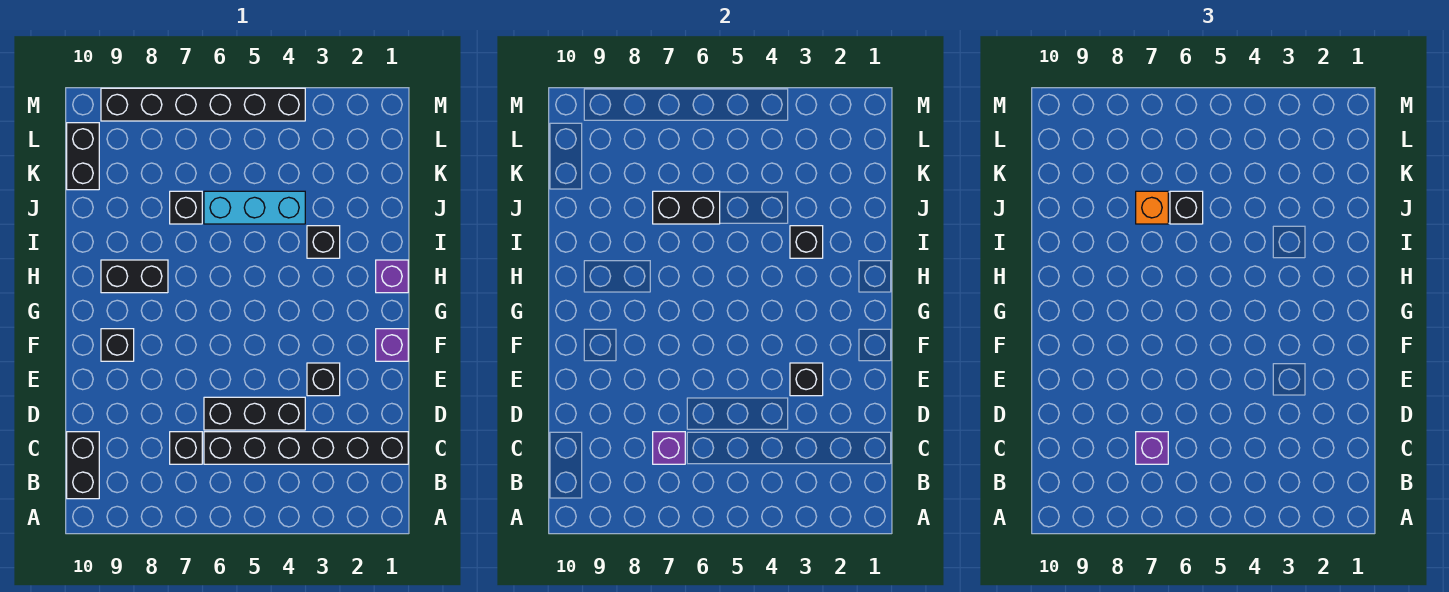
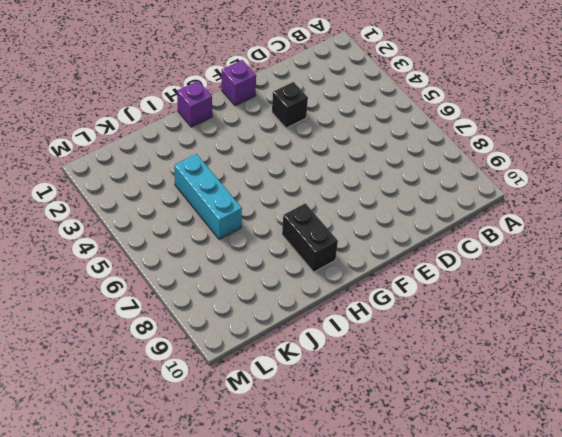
none -> black brick B10:C10 level 1
none -> black brick C1:C6 level 1
none -> black brick C7 level 1

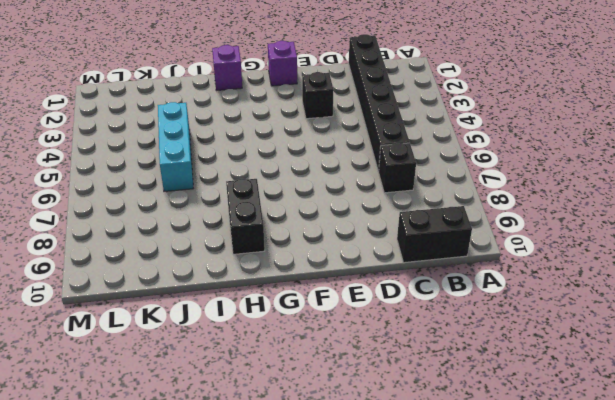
none -> black brick D4:D6 level 1
none -> black brick F9 level 1
none -> black brick I3 level 1

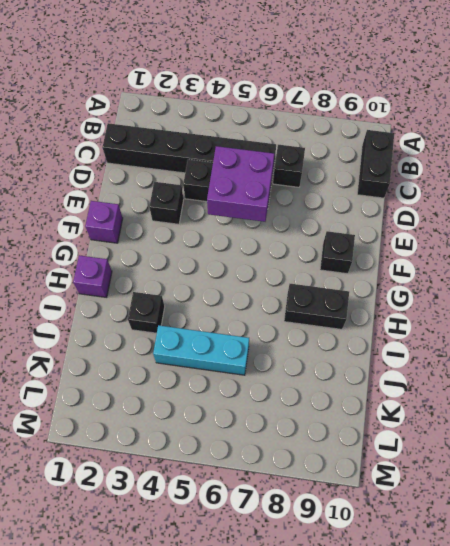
purple brick D5:E6 level 2 -> none
none -> black brick J7 level 1
none -> black brick K10:L10 level 1
none -> black brick M4:M9 level 1

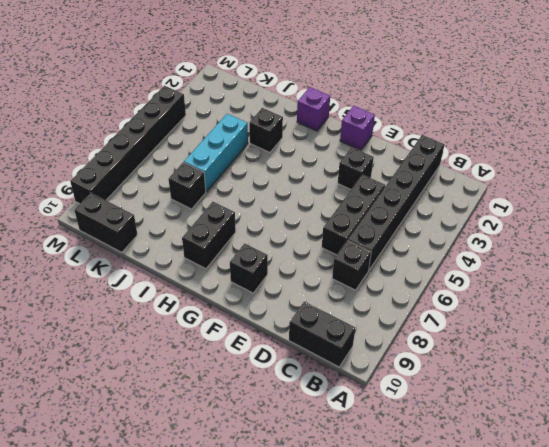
none -> purple brick C7 level 2
none -> black brick E3 level 2
none -> black brick I3 level 2

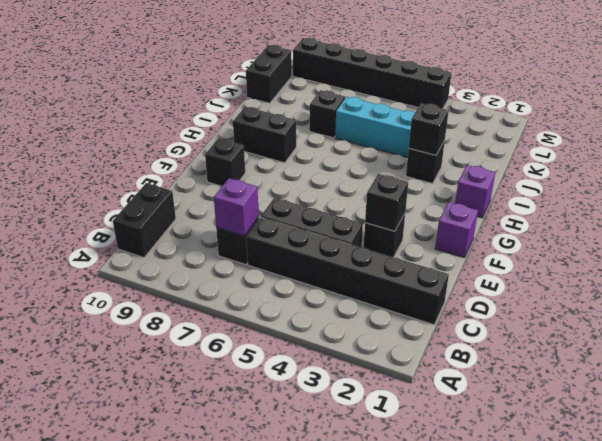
none -> black brick J6:J7 level 2
none -> purple brick C7 level 3
none -> black brick J6 level 3

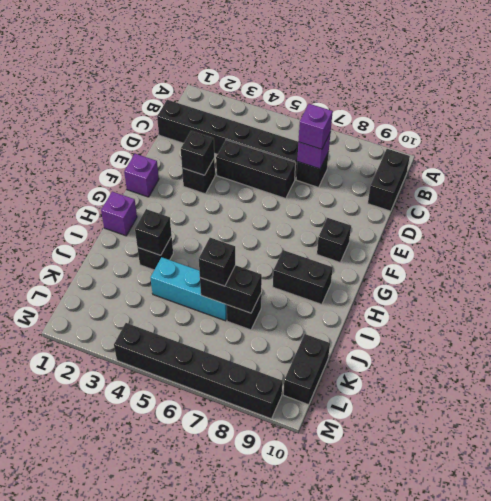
none -> orange brick J7 level 3

